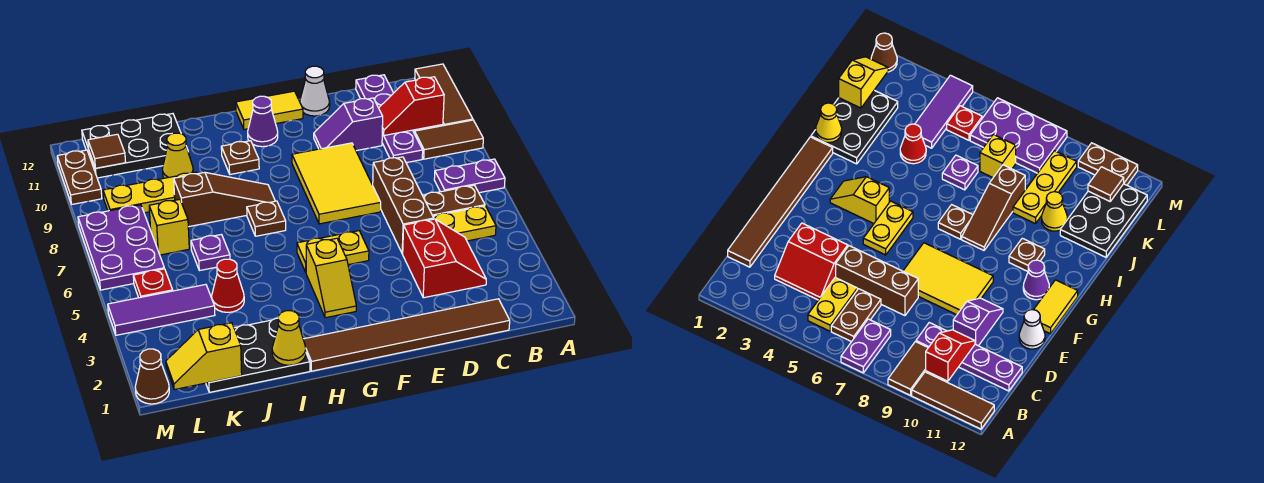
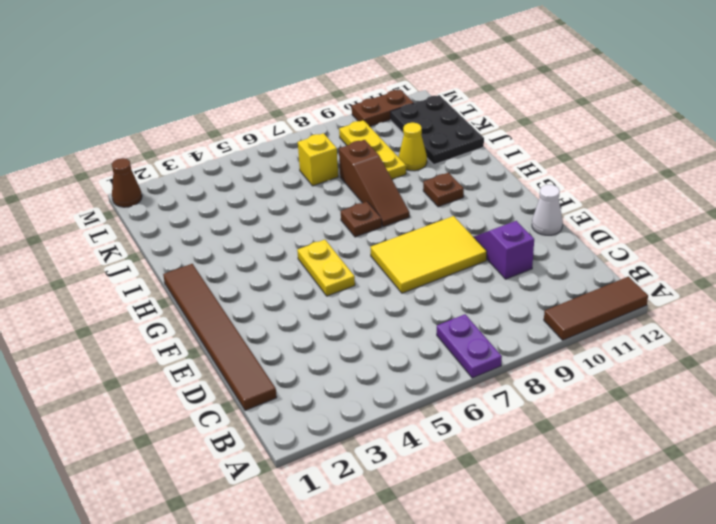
none -> brown tile A9:B9 level 1
none -> yellow plate B5:C5 level 1
none -> brown plate B6:C6 level 1
none -> red slope C3:D4 level 1 top D

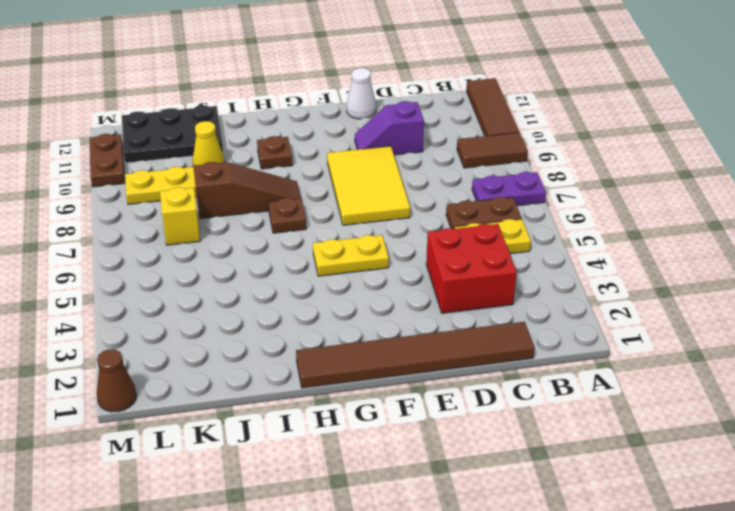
red brick C3:D4 level 1 -> red slope C3:D4 level 1 top D
none -> purple plate C9:C12 level 1
none -> brown brick D5:D7 level 1
none -> yellow tile F12:G12 level 1
none -> yellow slope G3:G4 level 1 top 4

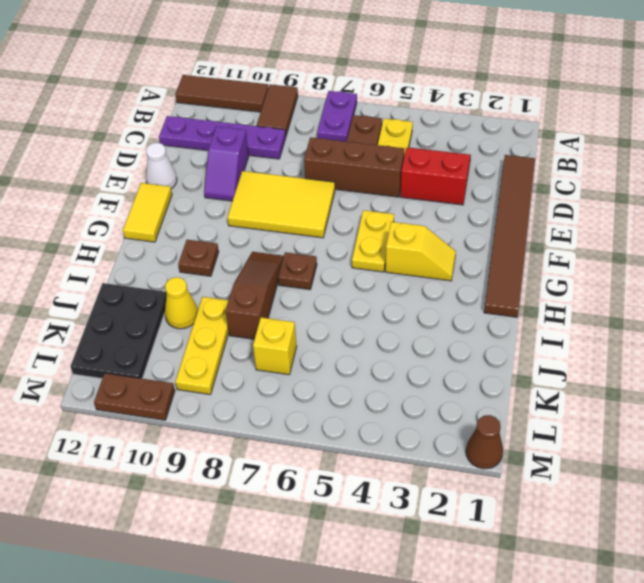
none -> purple cone G11 level 1
none -> black plate I1:K2 level 1
none -> red cone J4 level 1
none -> purple plate J6 level 1

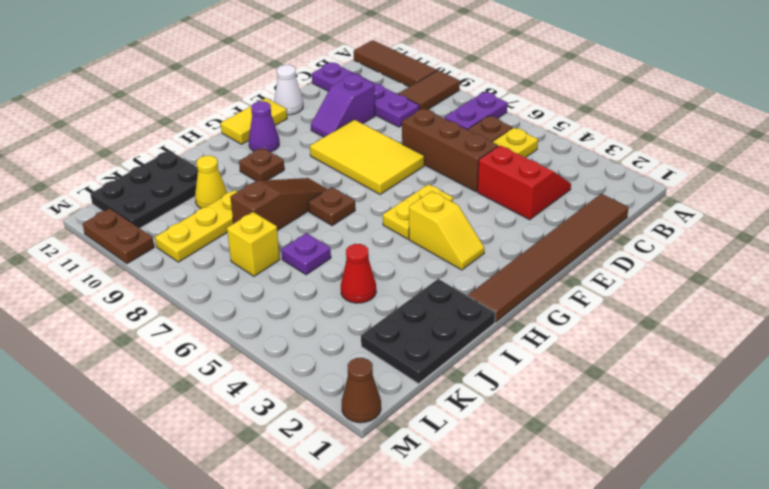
none -> purple tile K4:M4 level 1
none -> red plate L5 level 1
none -> purple plate L6:M8 level 1
none -> red slope B10:C10 level 2 top B

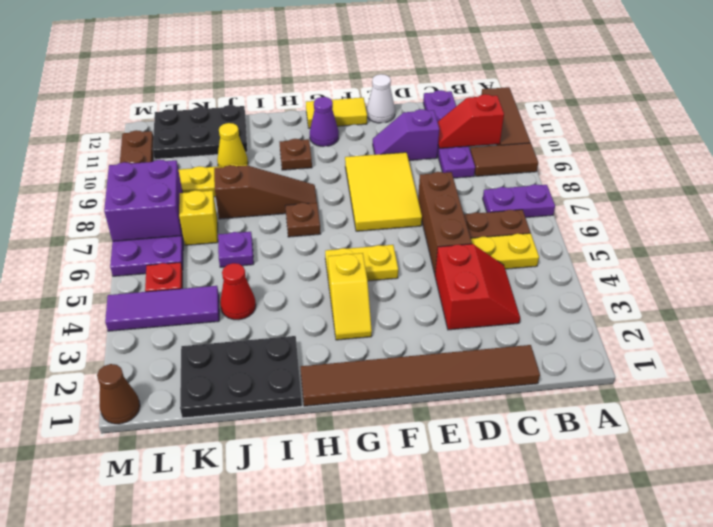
purple brick L7:M8 level 2 -> none
none -> yellow cone I1 level 2
none -> yellow slope K1:L1 level 2 top K
none -> brown tile L11 level 2

